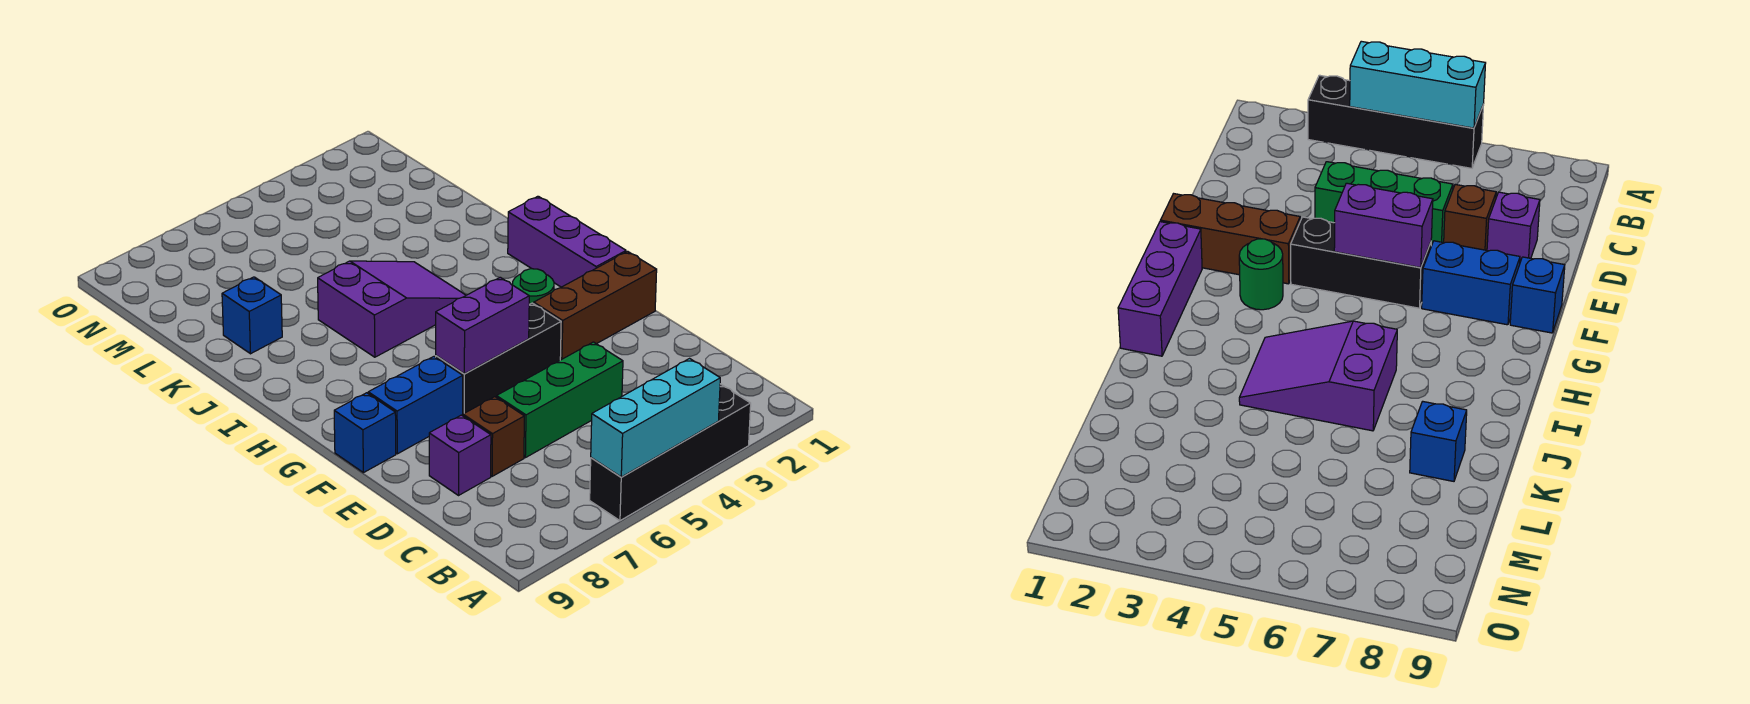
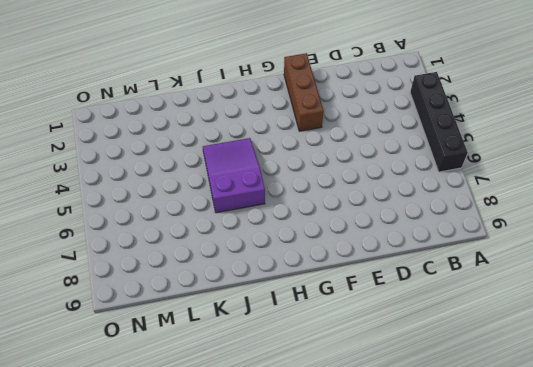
none -> green brick D4:D6 level 1
none -> brown brick D7 level 1
none -> purple brick D8 level 1

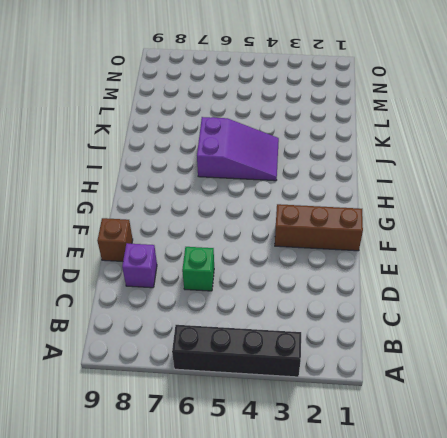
green brick D6 level 1 -> green brick D4:D6 level 1
brown brick E9 level 1 -> brown brick D7 level 1
none -> black brick F4:F6 level 1
none -> blue brick F7:F8 level 1
none -> blue brick F9 level 1

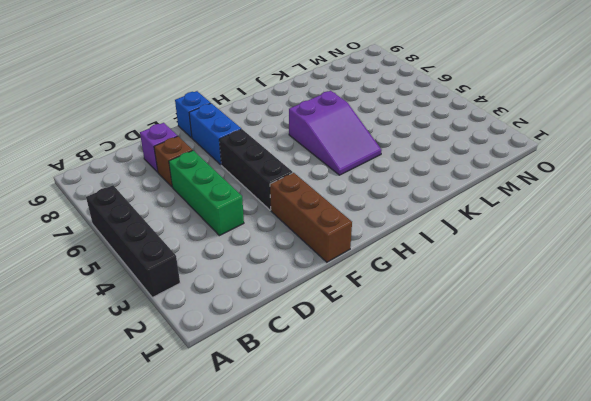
none -> purple brick G1:I1 level 1
none -> green round brick G3 level 1
none -> blue brick K8 level 1

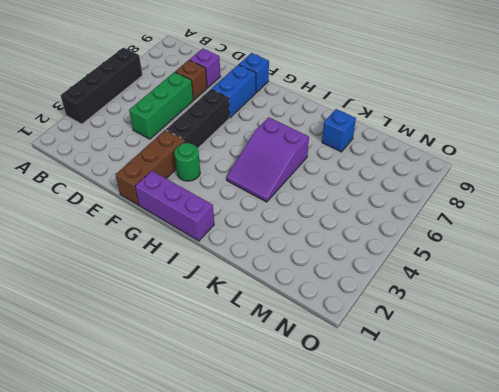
none -> cyan brick A4:A6 level 2
none -> purple brick F5:F6 level 2

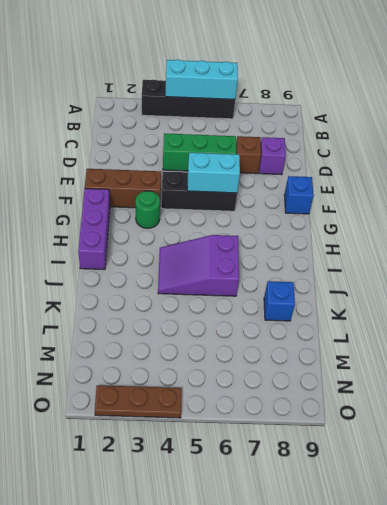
cyan brick F5:F6 level 2 -> purple brick F5:F6 level 2
brown plate O2:O4 level 1 -> none
none -> blue brick F7:F8 level 1

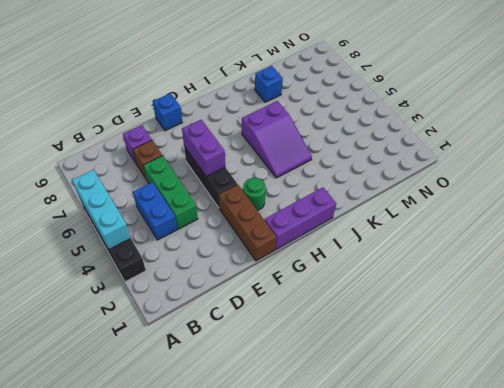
blue brick C4:C5 level 1 -> blue brick F7:F8 level 1

